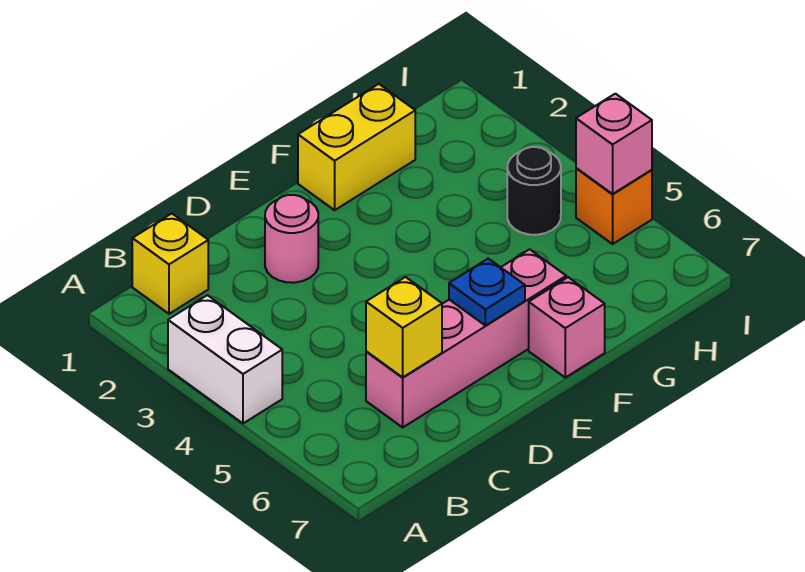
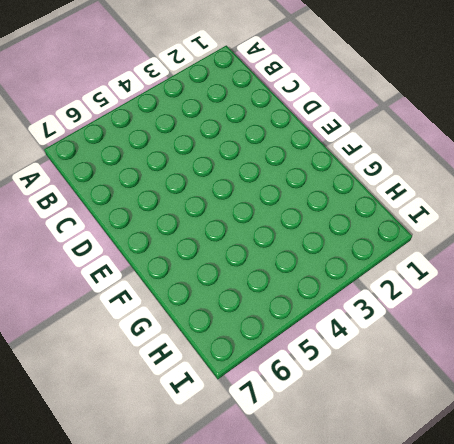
none -> white brick A3:A4 level 1
none -> yellow brick B1 level 1

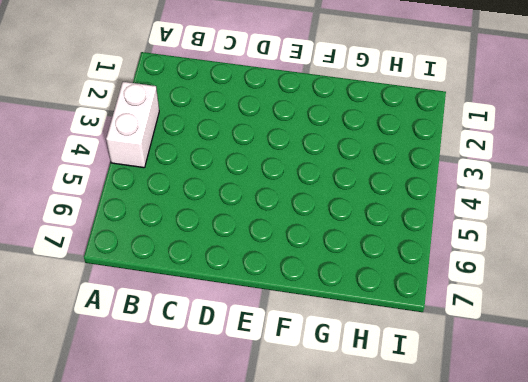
none -> yellow brick B1 level 1
none -> pink brick C6:F6 level 1

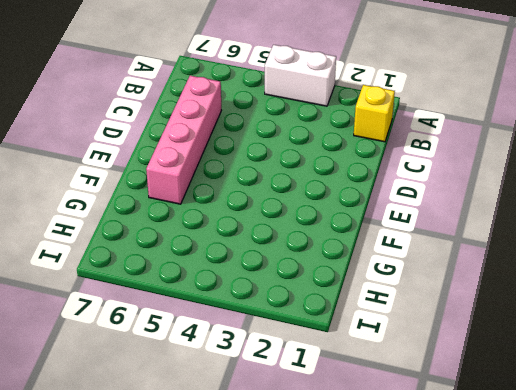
none -> pink round brick D2 level 1
none -> yellow brick F1:G1 level 1

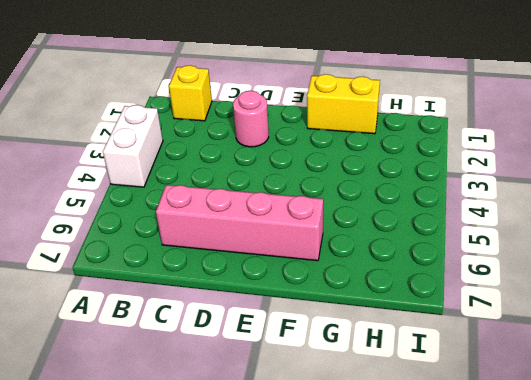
none -> pink brick F7 level 1
none -> black round brick H4 level 1

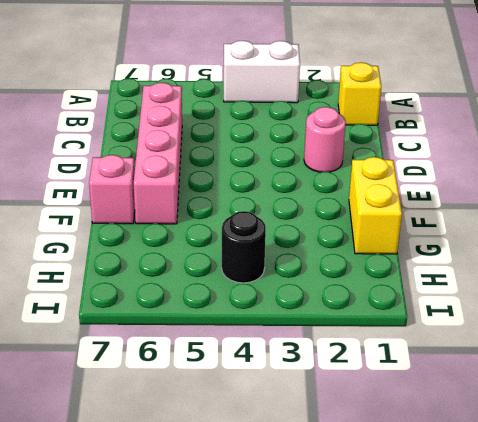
none -> orange brick I5 level 1
none -> yellow brick C6 level 2

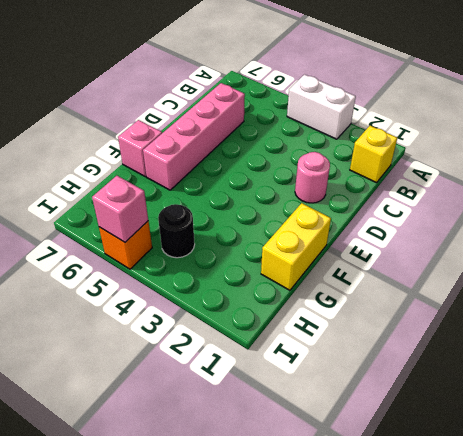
none -> yellow brick C6 level 2
none -> blue plate E6 level 2

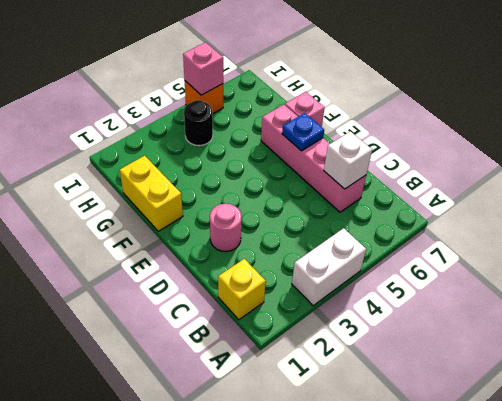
white brick C6 level 2 -> yellow brick C6 level 2

